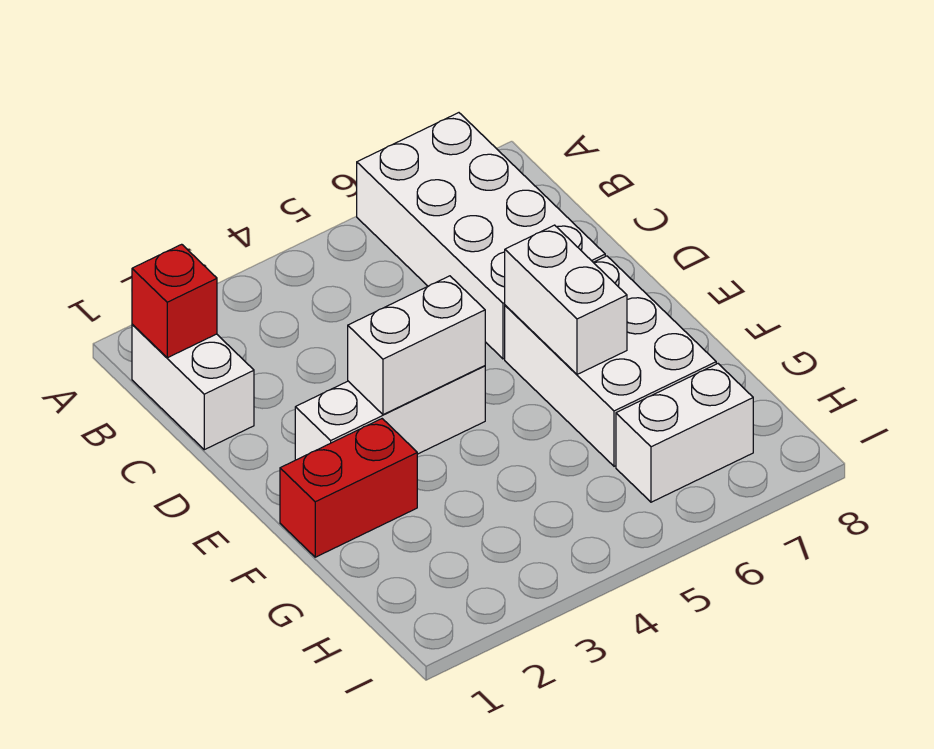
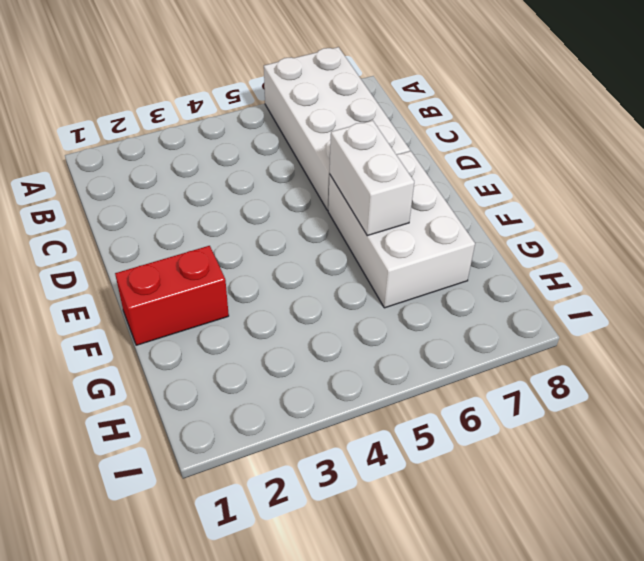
none -> white brick B1:C1 level 1
none -> white brick E2:E4 level 1

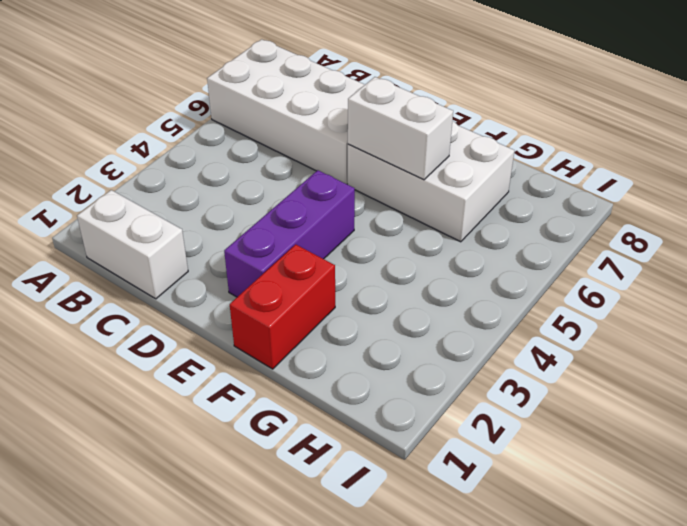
purple brick E2:E4 level 1 -> white brick E2:E4 level 1
none -> white brick H6:H7 level 1
none -> red brick B1 level 2

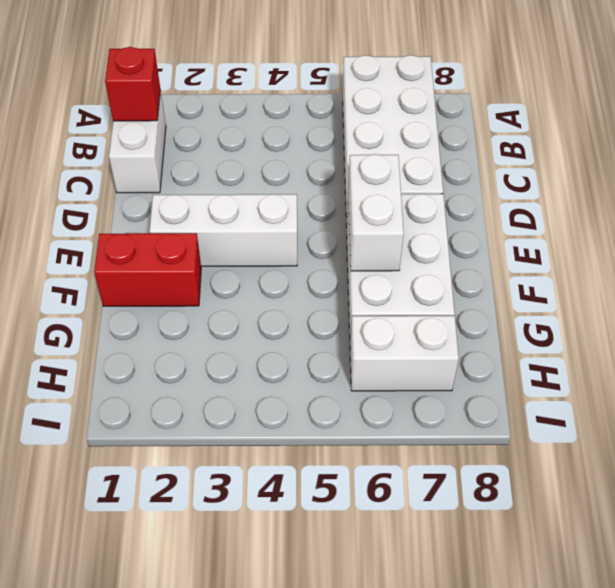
none -> white brick E3:E4 level 2

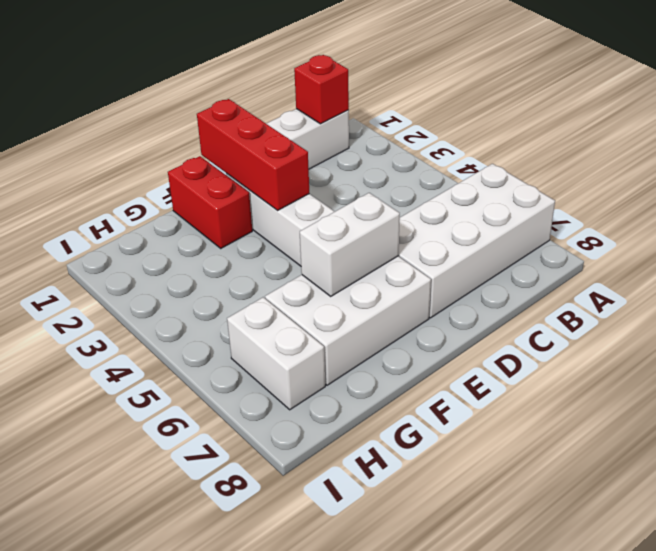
red brick E1:E3 level 2 -> white brick E3:E4 level 2

